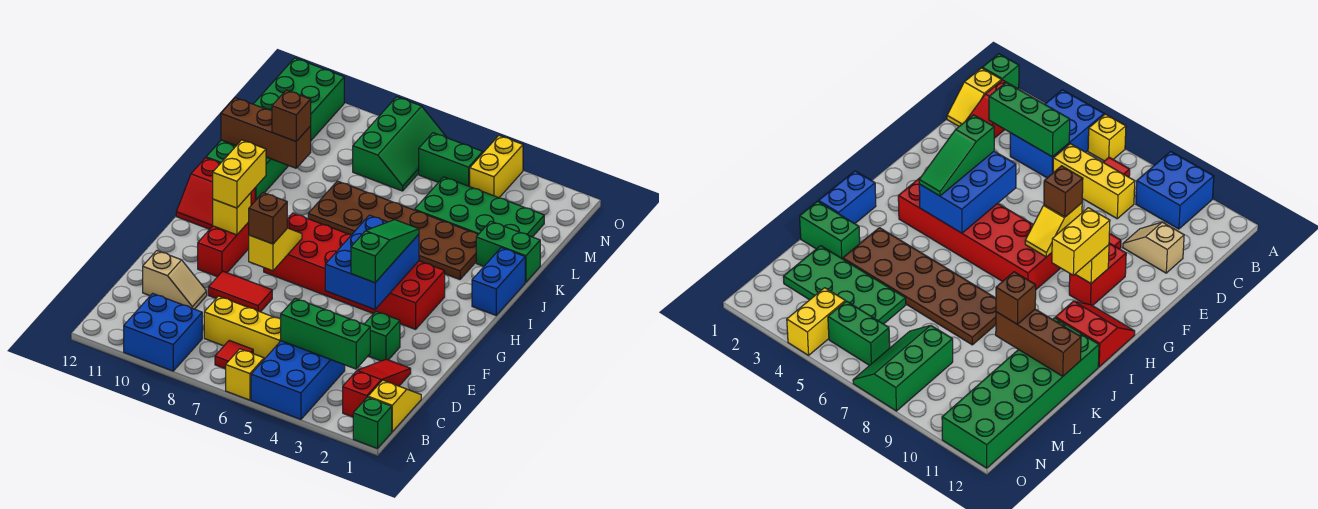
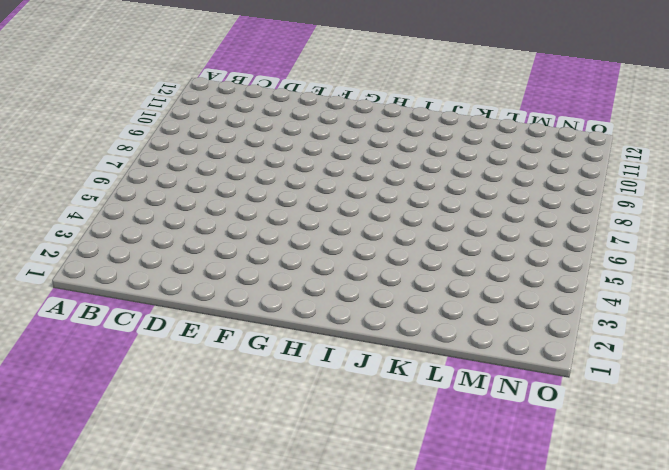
none -> green brick A1 level 1
none -> blue brick A4:C5 level 1
none -> yellow brick A6 level 1
none -> blue brick A9:B10 level 1

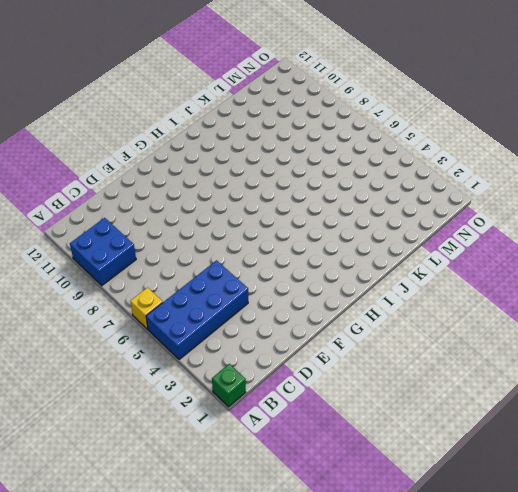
blue brick A4:D5 level 1 -> blue brick A4:C5 level 1
none -> yellow slope B1:C1 level 1 top B
none -> red slope B2:D2 level 1 top B
none -> red tile B7 level 1
none -> yellow brick C6:C8 level 1

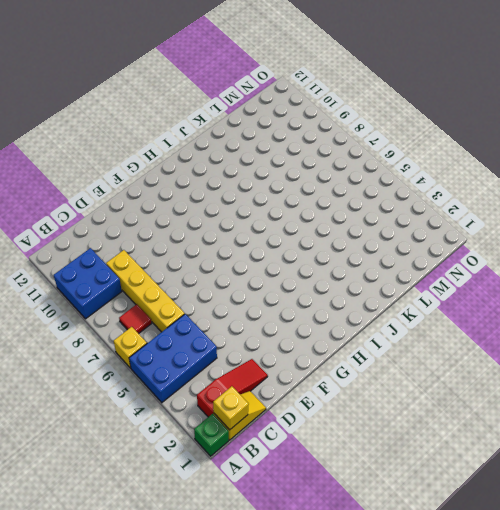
yellow brick B1 level 2 -> yellow brick G10 level 2
yellow brick C6:C9 level 1 -> yellow brick C6:C8 level 1
none -> tan slope D10:D11 level 1 top 11
none -> green brick E3 level 1
none -> red tile E8:E9 level 1
none -> red brick F10:G10 level 1

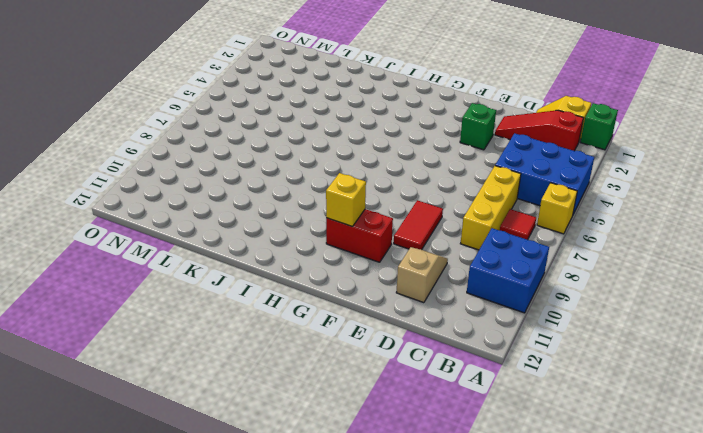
none -> red brick G3:H8 level 1
none -> red slope H11:I12 level 1 top I
none -> blue brick I1:J1 level 1
none -> brown plate J3:K8 level 1

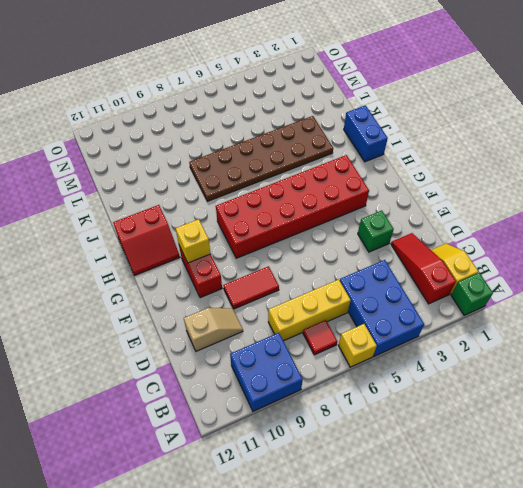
none -> green brick J11:O12 level 1
none -> green brick K1:K2 level 1
none -> green plate L2:M5 level 1
none -> green slope M7:O8 level 1 top 8

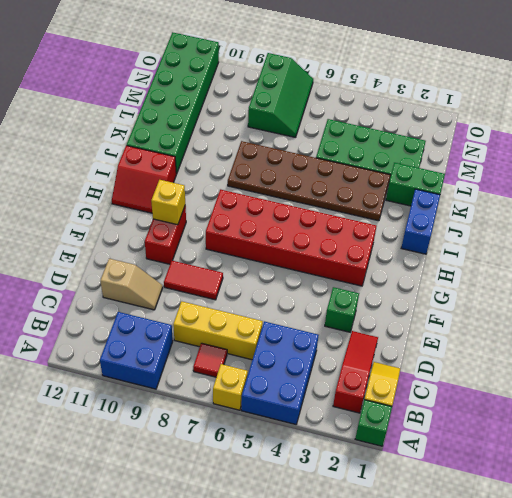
none -> yellow brick N4:O4 level 1
none -> green brick N5:N6 level 1
none -> green brick C3:C5 level 2
none -> blue brick F4:H5 level 2

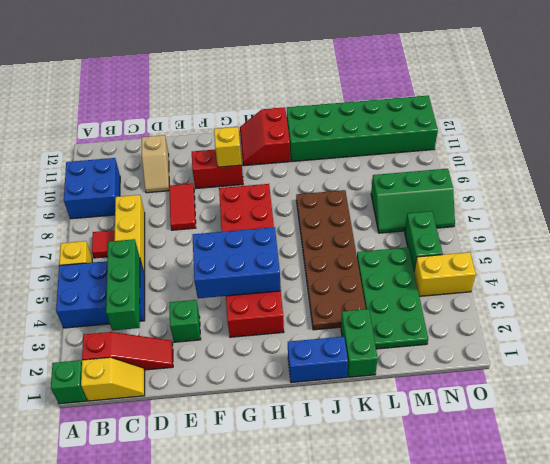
none -> yellow slope F8:G8 level 2 top F
none -> brown brick K10:K12 level 2
none -> green slope F4:H4 level 3 top F
none -> brown brick F8 level 3

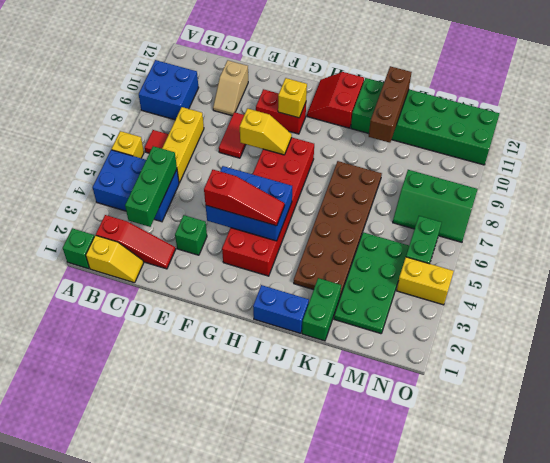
red slope F4:H4 level 3 top F -> green slope F4:H4 level 3 top F
none -> brown brick F8 level 3
none -> yellow brick G10:H10 level 3
none -> brown brick K10 level 3

